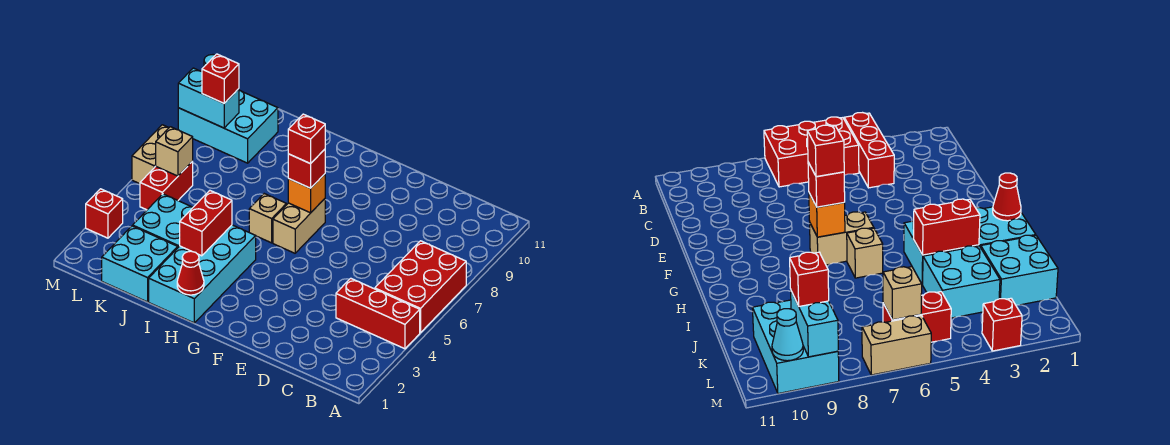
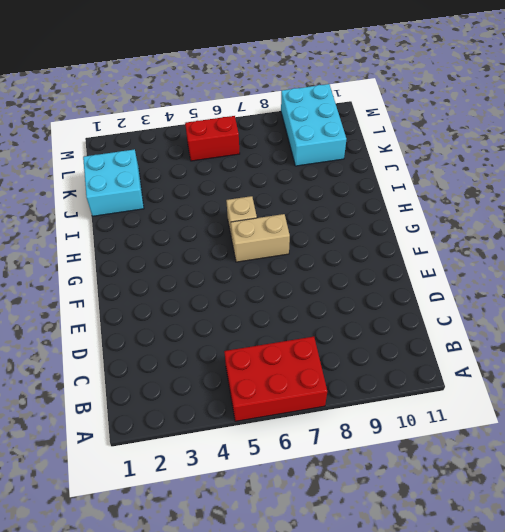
none -> red brick A4:C4 level 1
none -> cyan brick H1:I4 level 1
none -> cyan brick J3:K4 level 1

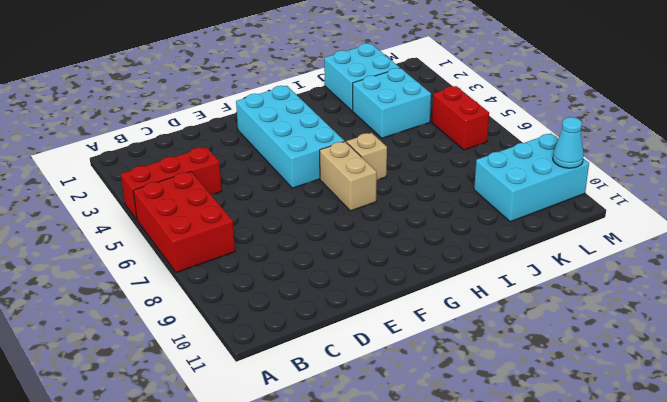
cyan brick F2:G5 level 1 -> cyan brick H1:I4 level 1
none -> red brick M3 level 1
none -> tan brick M6:M7 level 1
none -> orange brick G7 level 2

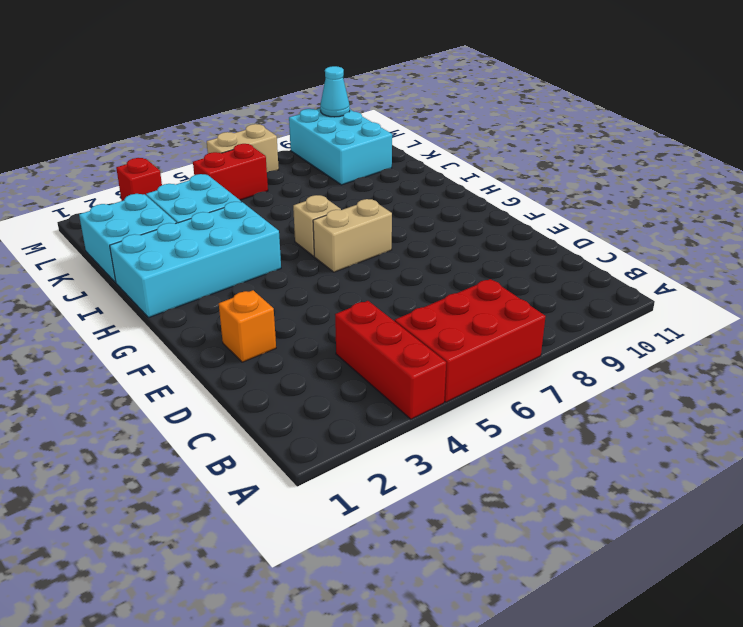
orange brick E2 level 1 -> orange brick G7 level 2
none -> red cone H1 level 2
none -> red brick I3:I4 level 2
none -> tan brick L6 level 2

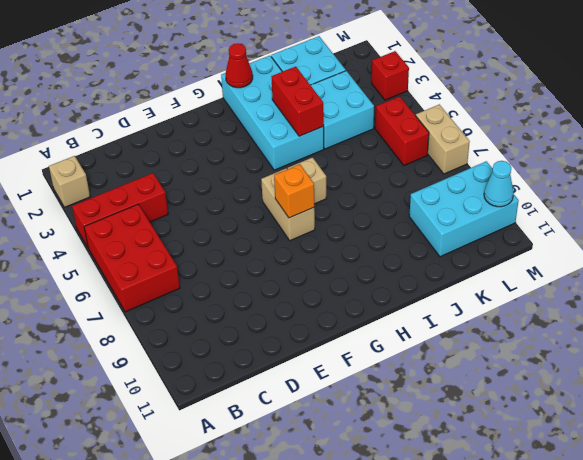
tan brick A2 level 1 -> tan brick L6 level 2
none -> cyan brick L9:M9 level 2
none -> red brick G7 level 3
none -> red brick L9 level 3

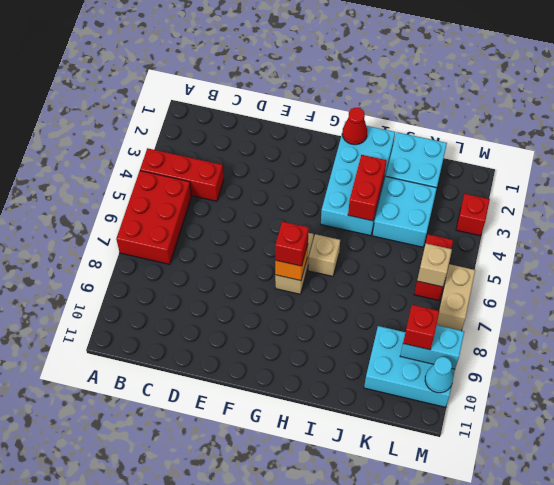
none -> red brick G7 level 4

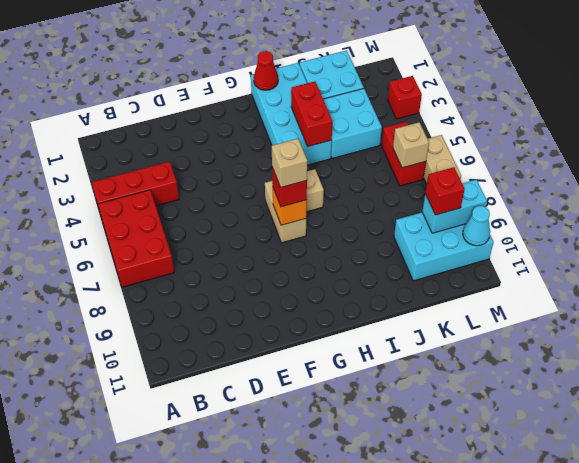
tan brick G7 level 4 -> red brick G7 level 4

